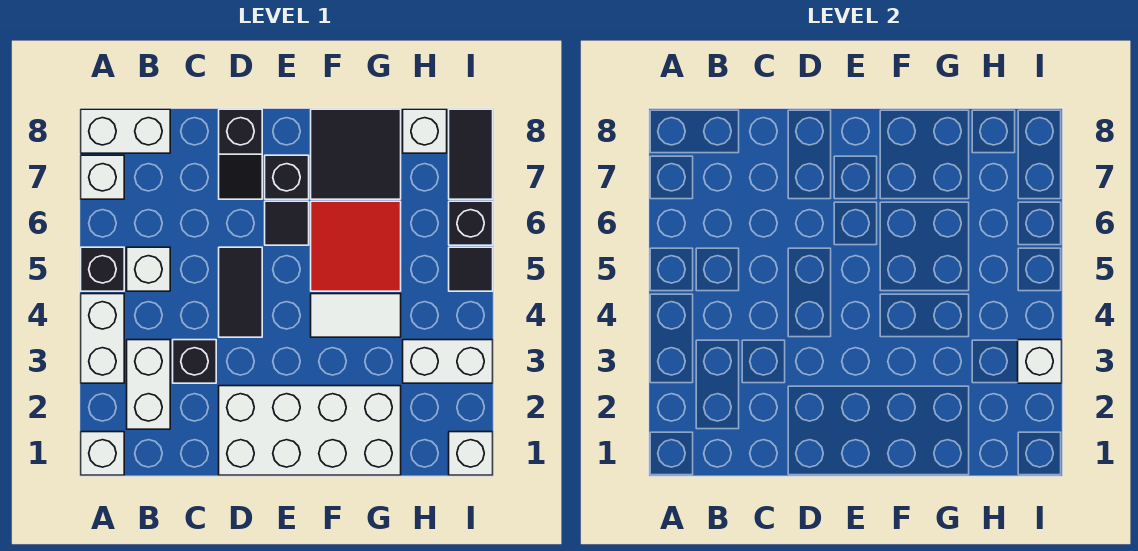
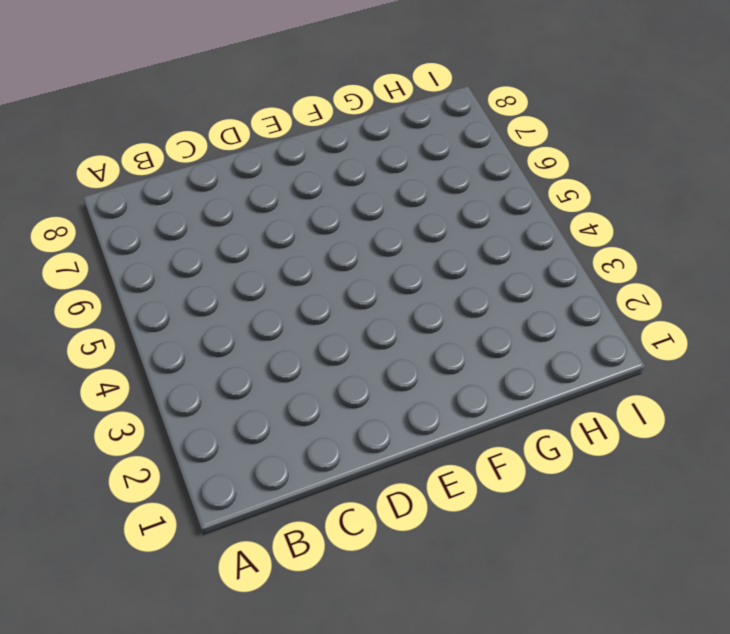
none -> white brick A1 level 1
none -> white brick A3:A4 level 1
none -> black brick A5 level 1

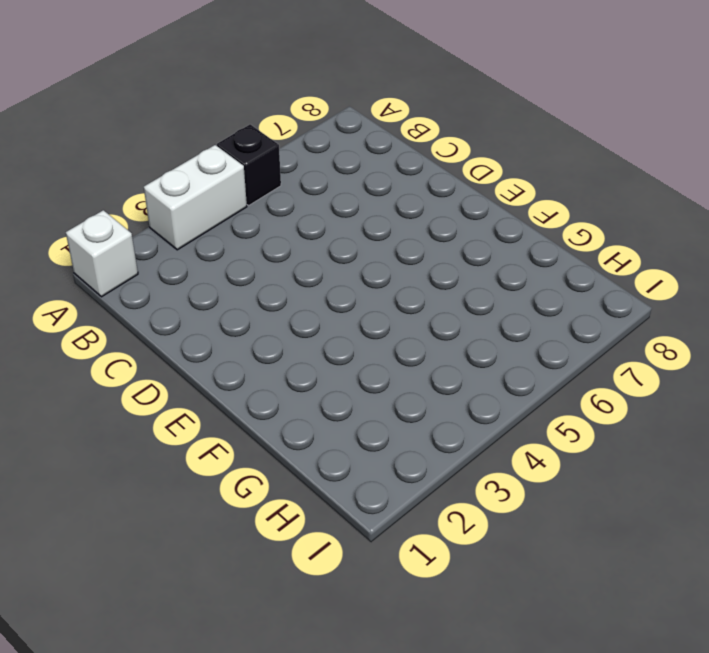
none -> white brick A7 level 1
none -> white brick A8:B8 level 1
none -> white brick B2:B3 level 1

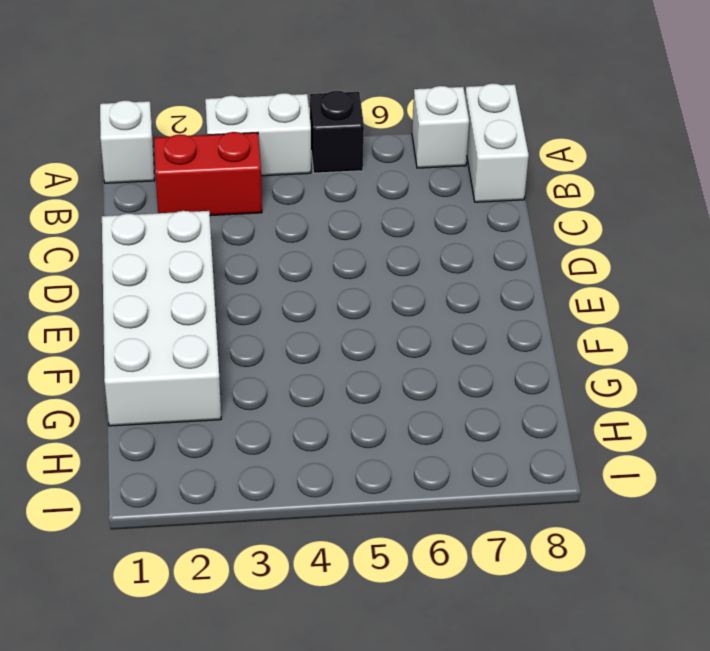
red brick B2:B3 level 1 -> white brick B2:B3 level 1
none -> white brick B5 level 1
none -> black brick C3 level 1
none -> black tile D4:D5 level 1

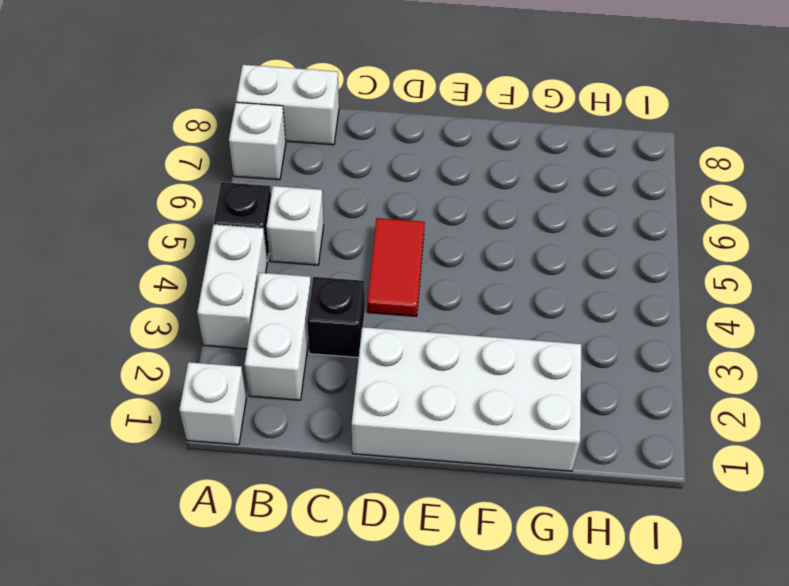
red tile D4:D5 level 1 -> black tile D4:D5 level 1
none -> black slope D7:D8 level 1 top 8
none -> black tile E6 level 1
none -> black brick E7 level 1

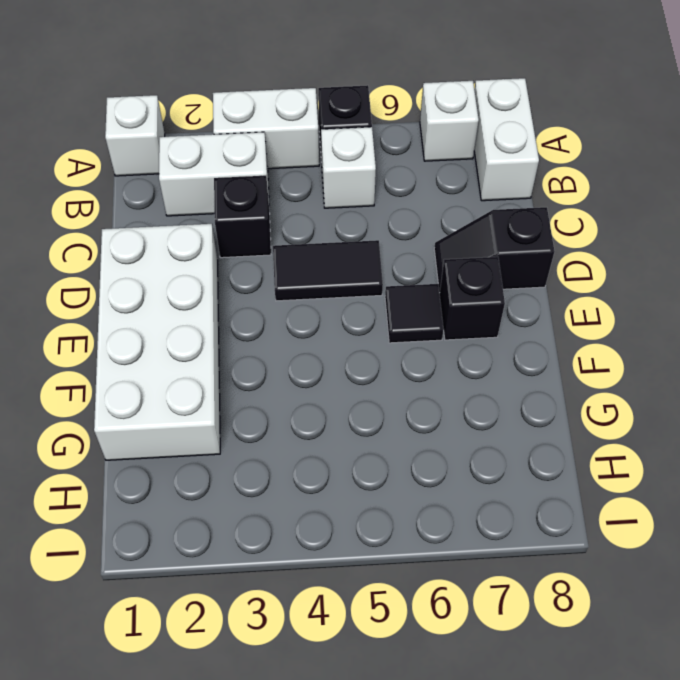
none -> white tile F4:G4 level 1
none -> red tile F5:G6 level 1
none -> black tile F7:G8 level 1

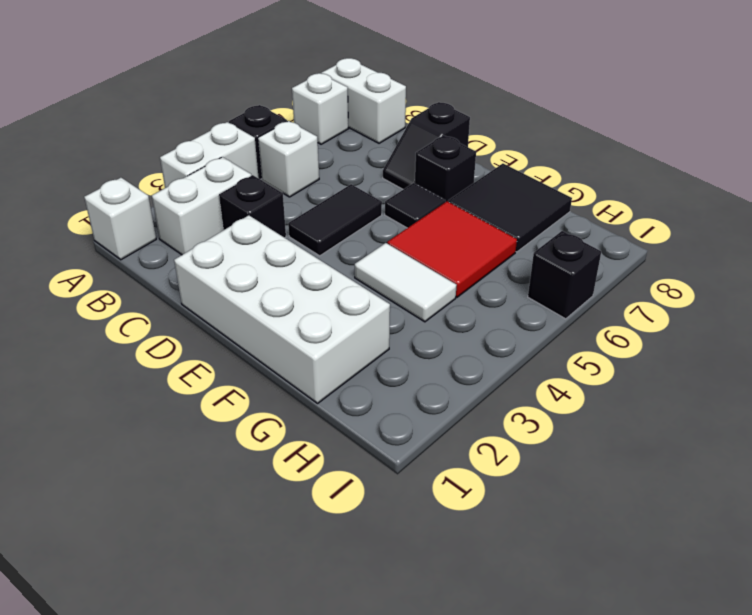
none -> white brick H3:I3 level 1
none -> white brick H8 level 1
none -> white brick I1 level 1

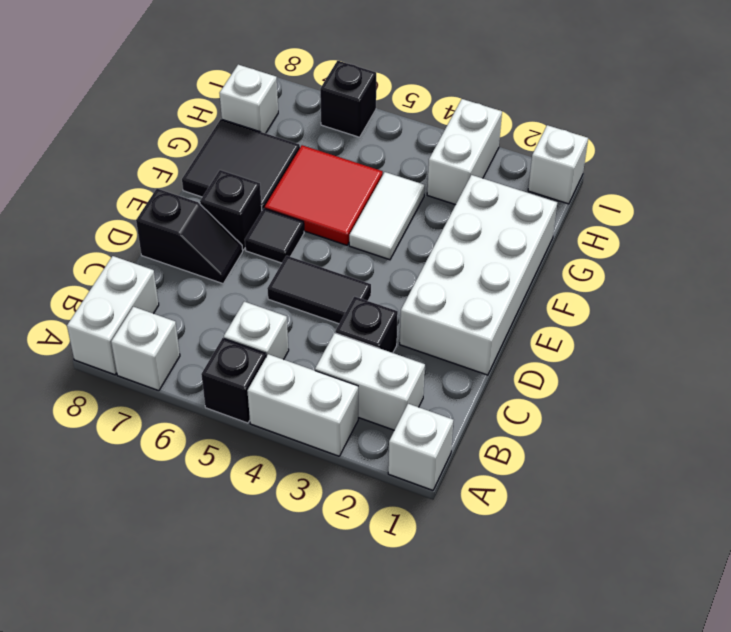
none -> black tile I5 level 1
none -> black tile I7:I8 level 1
none -> white brick I3 level 2

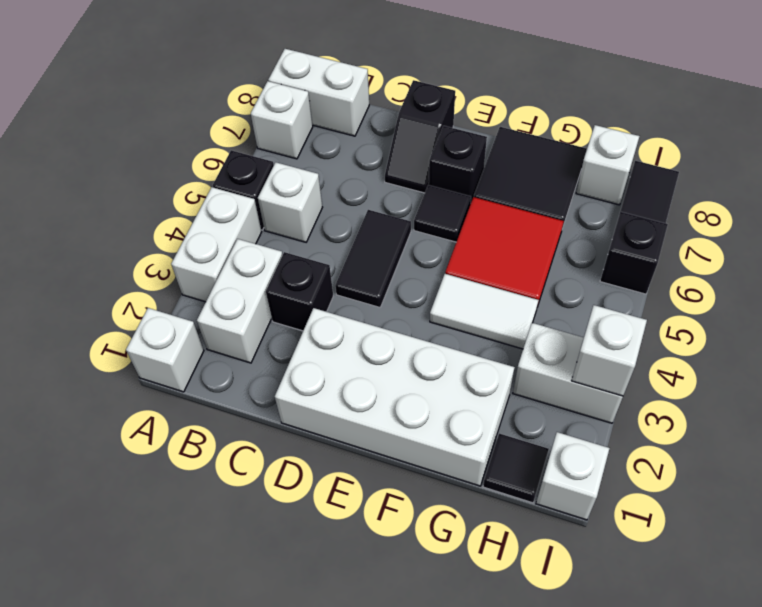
black tile H1 level 1 -> black tile I5 level 1

